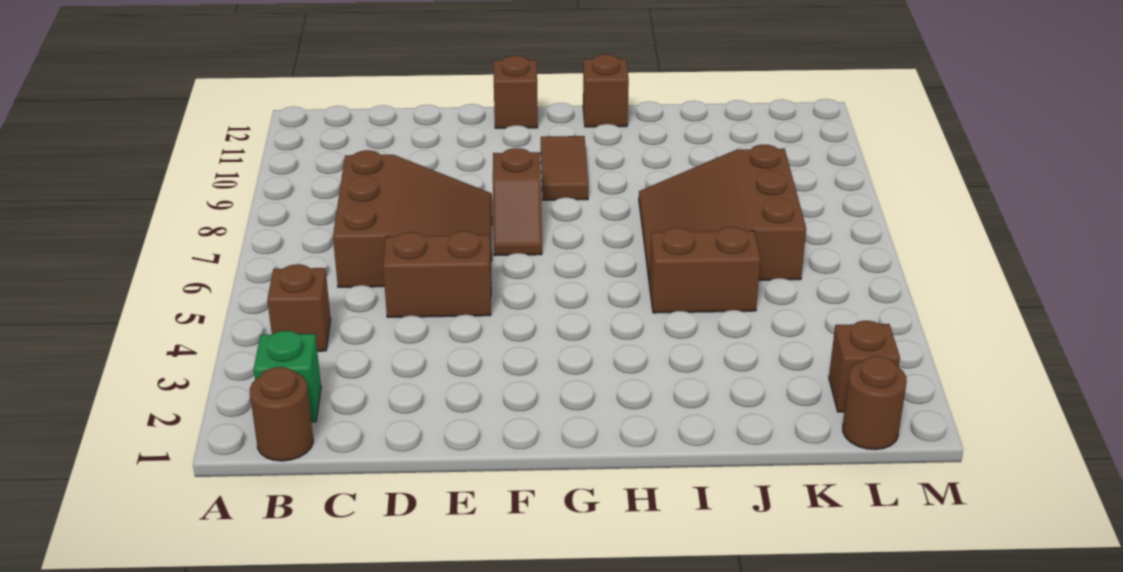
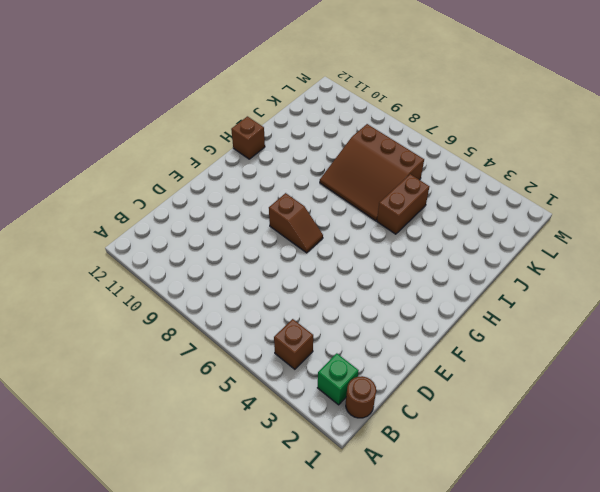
none -> brown slope C6:E8 level 1 top C
none -> brown brick D5:E5 level 1
none -> brown brick F12 level 1

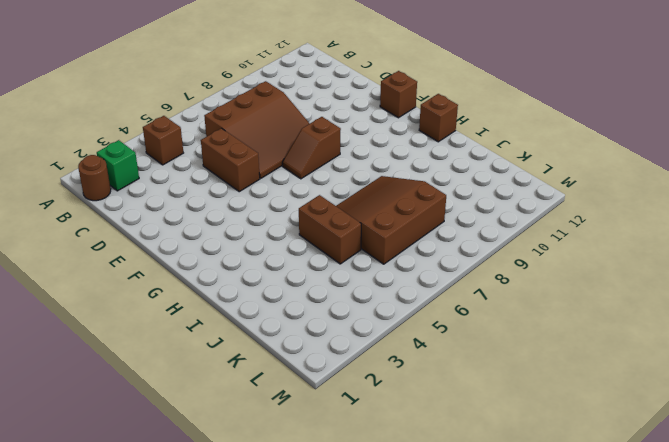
none -> brown tile G9:G10 level 1
none -> brown round brick L1 level 1
none -> brown brick L2 level 1

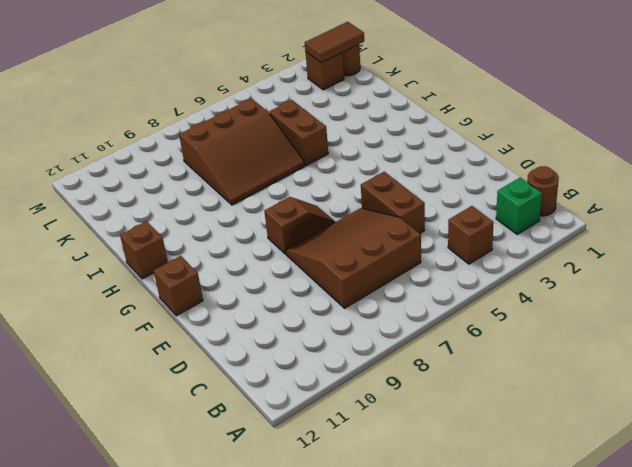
brown tile L1:L2 level 2 -> brown tile G9:G10 level 1

